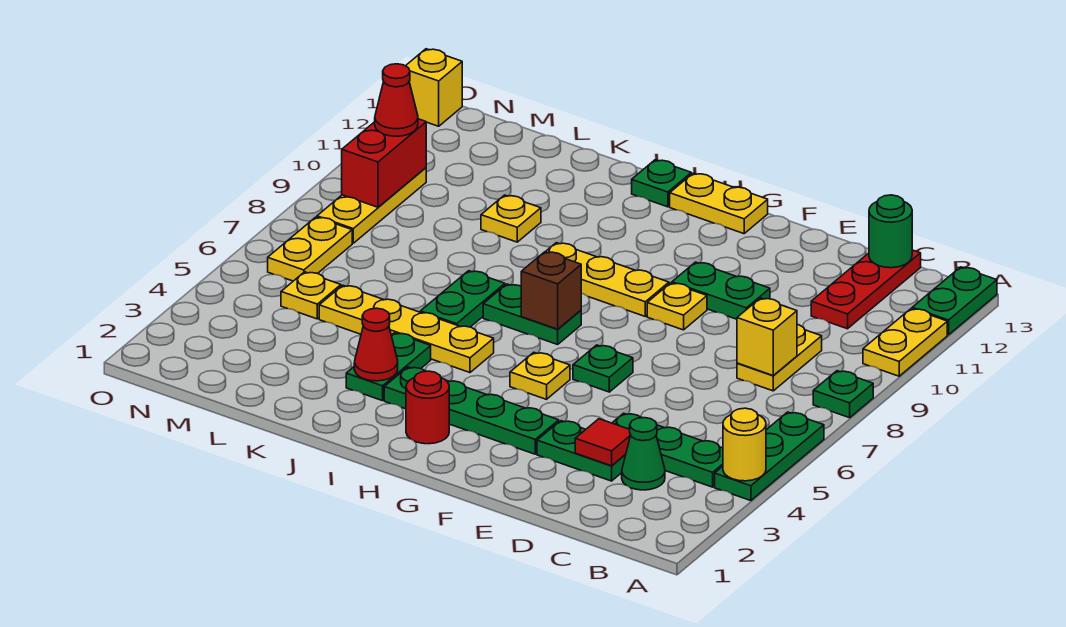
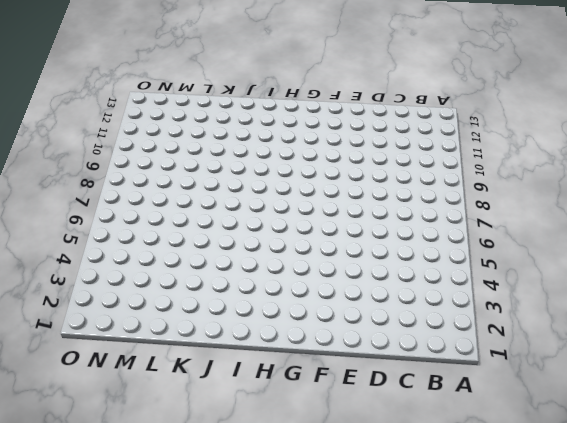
none -> green plate A4:A6 level 1
none -> green plate A8 level 1
none -> yellow plate A10:A11 level 1
none -> green plate A12:A13 level 1

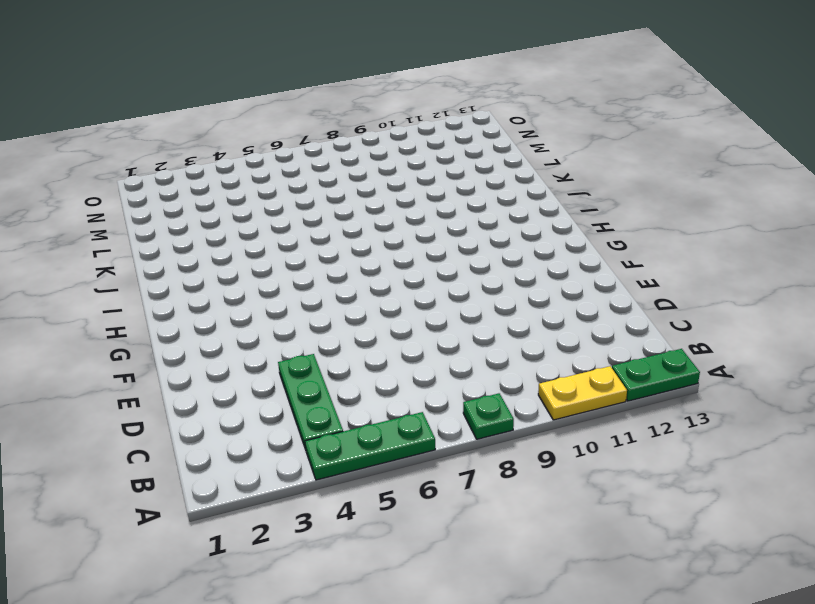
none -> green cone C3 level 1
none -> yellow plate C8:C9 level 1
none -> red plate C11:C13 level 1
none -> green plate D3:E3 level 1

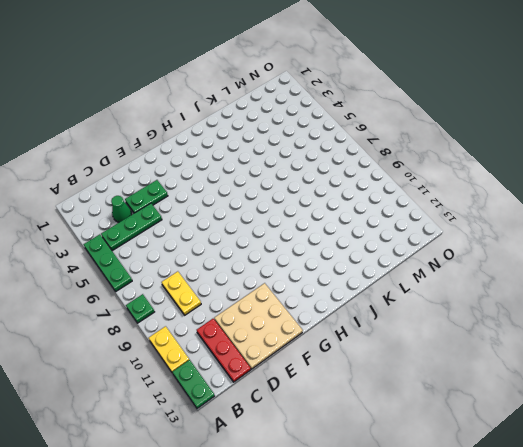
tan plate D11:F13 level 1 -> none
none -> green plate E10:F10 level 1
none -> green plate F3:I3 level 1
none -> green plate F6 level 1
none -> yellow plate F9 level 1

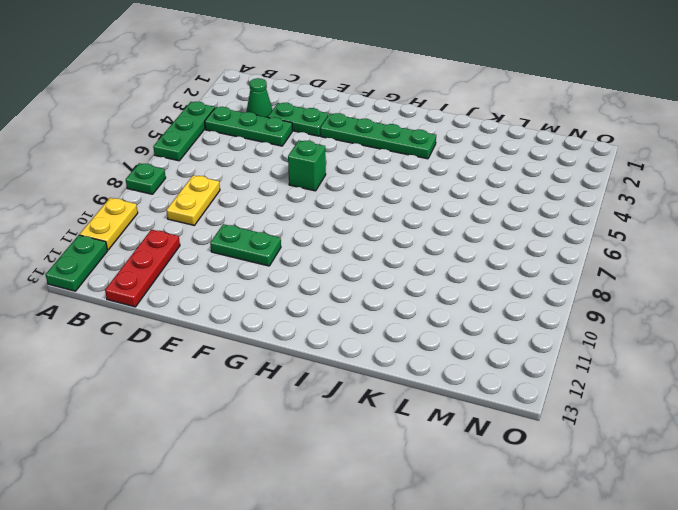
green brick F6 level 1 -> green plate F6 level 1
none -> yellow plate F9 level 1
none -> yellow plate G5 level 1
none -> yellow plate G9:I9 level 1
none -> yellow plate G13:H13 level 1

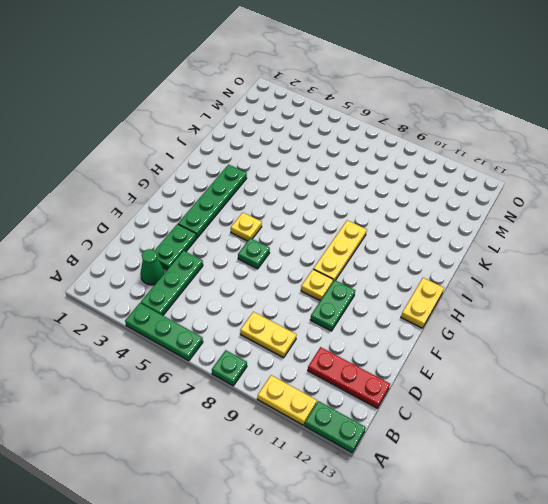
none -> red round brick H2 level 1
none -> green plate H7:I7 level 1
none -> yellow plate I5:L5 level 1
none -> green plate I13 level 1

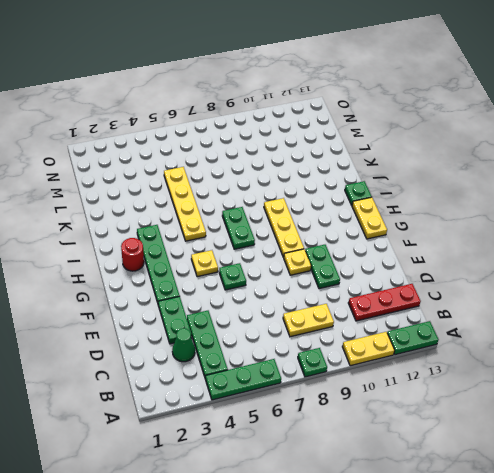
none -> green plate J3:J4 level 1
none -> green plate J6:J7 level 1
none -> yellow plate K10 level 1
none -> yellow plate M5 level 1

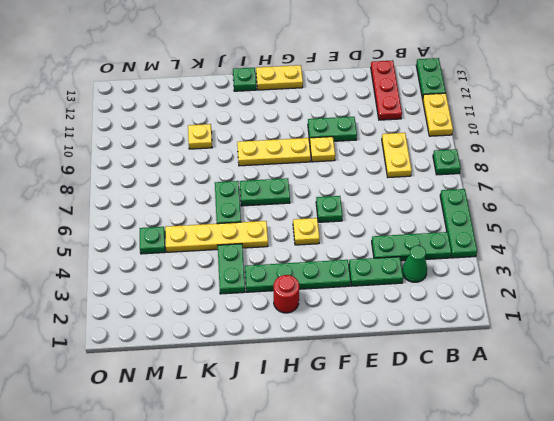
green plate M5 level 1 -> yellow plate M5 level 1
none -> yellow plate N6:N7 level 1
none -> yellow plate N8:N10 level 1
none -> yellow brick O13 level 1
none -> yellow round brick A4 level 2

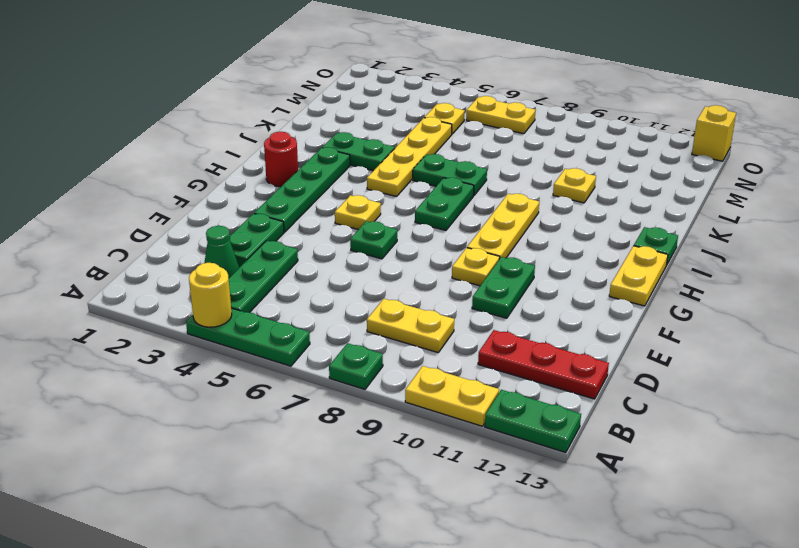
none -> yellow plate N8:N10 level 1
none -> yellow brick C8 level 2
none -> green round brick C13 level 2
none -> red tile D3 level 2

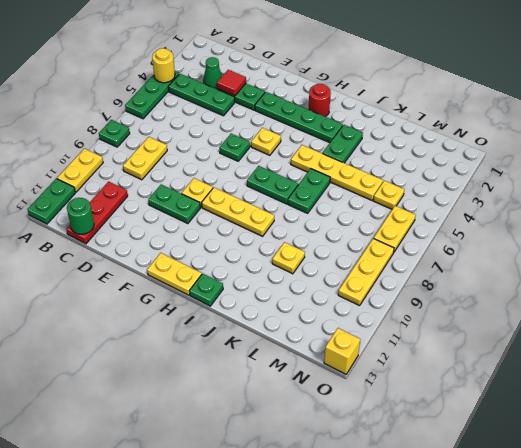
none -> yellow brick C8 level 2
none -> brown brick H7 level 2
none -> red cone J3 level 2
none -> red brick N9:N10 level 2

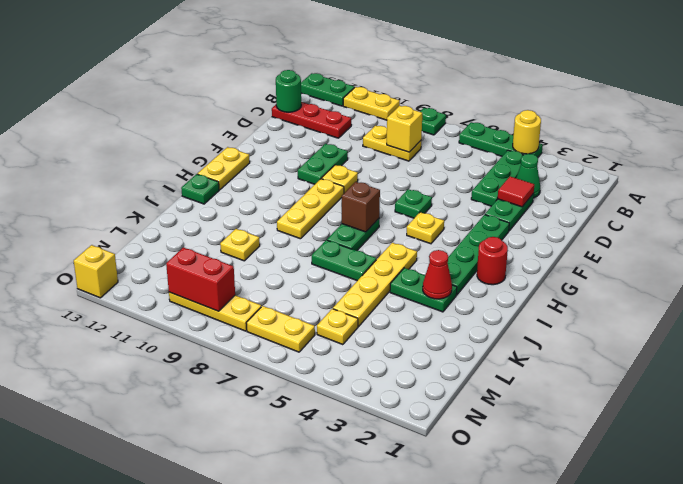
none -> red cone N10 level 3

